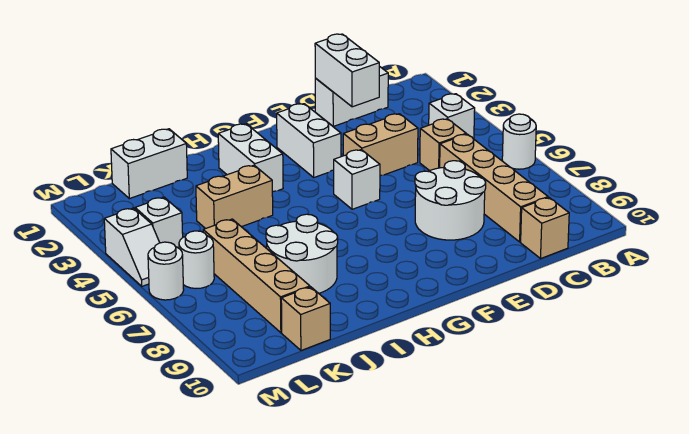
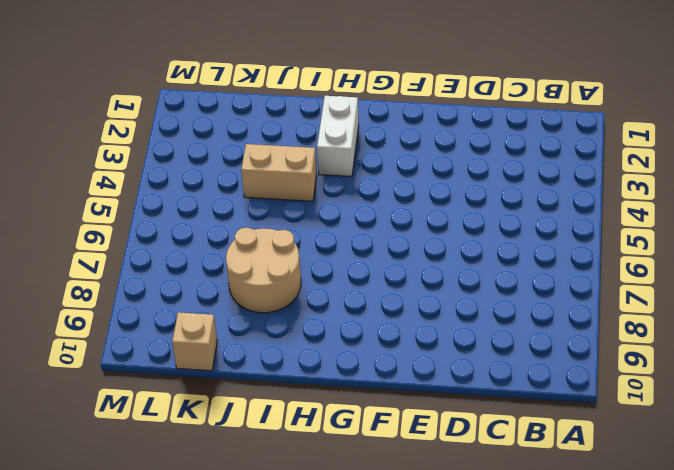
tan round brick I7:J8 level 1 -> white round brick I7:J8 level 1
none -> white round brick A6 level 1
none -> white brick B4 level 1
none -> white brick C1:D1 level 1

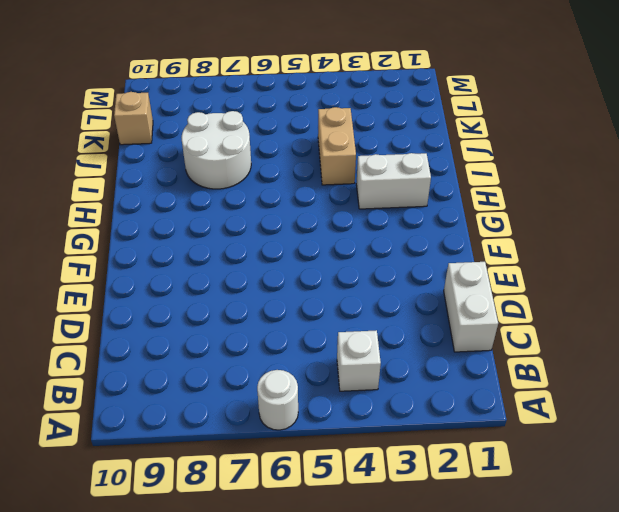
none -> tan brick C5 level 1
none -> tan brick C6:C9 level 1
none -> tan brick C10 level 1

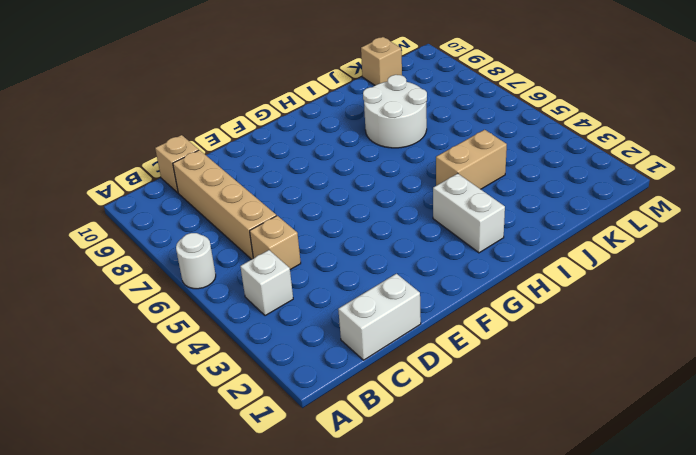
none -> tan brick D4:E4 level 1
none -> white round brick D7:E8 level 1
none -> white brick F2:F3 level 1

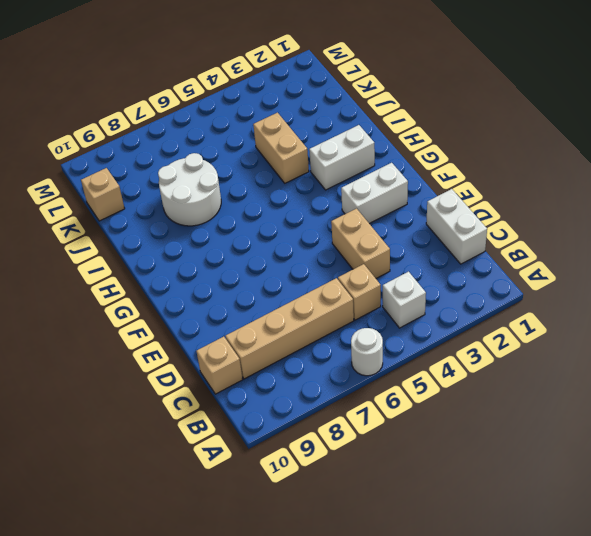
none -> white round brick D7:E8 level 1
none -> white brick F5 level 1
none -> white brick J1:K1 level 1

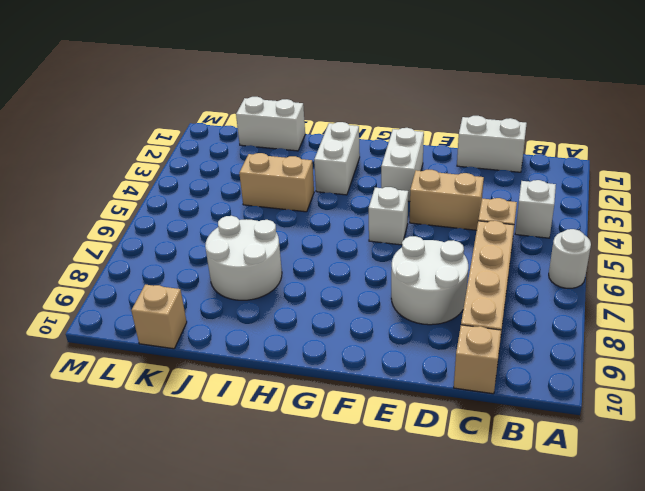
none -> tan brick K6:K9 level 1
none -> white brick L4 level 1
none -> white round brick L6 level 1

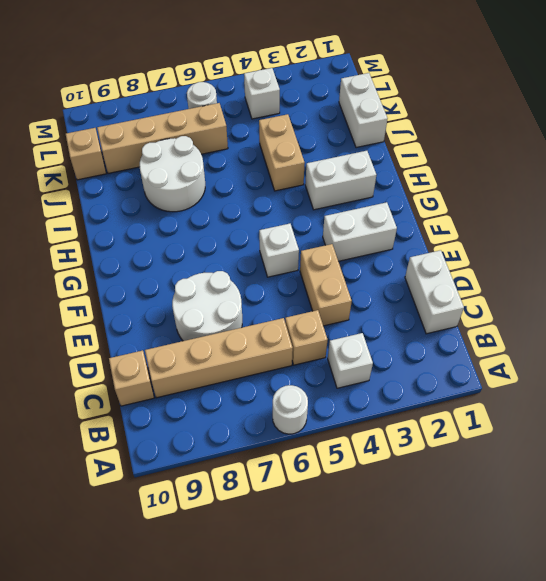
none -> white slope M4:M5 level 1 top 4
none -> white round brick M6 level 1
none -> white brick D1:D2 level 2

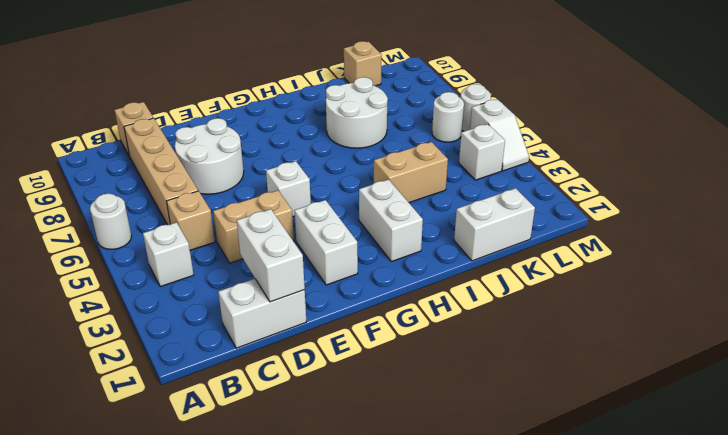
white slope M4:M5 level 1 top 5 -> white slope M4:M5 level 1 top 4
none -> tan brick K6:K9 level 1

